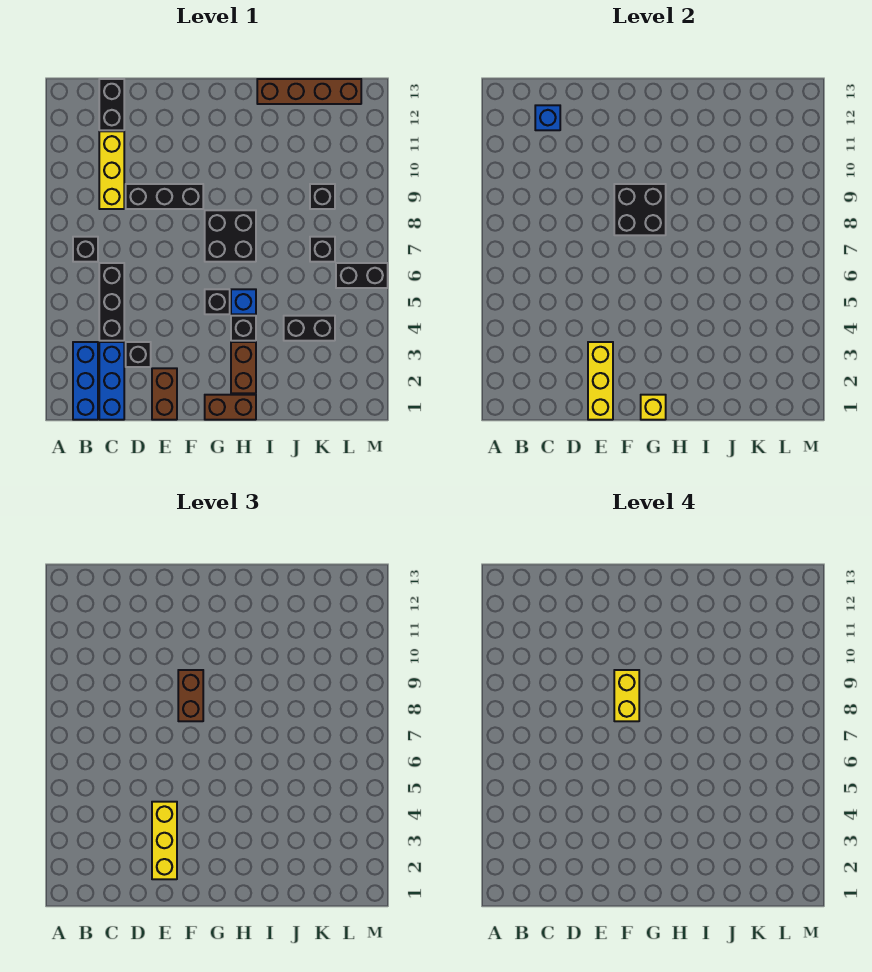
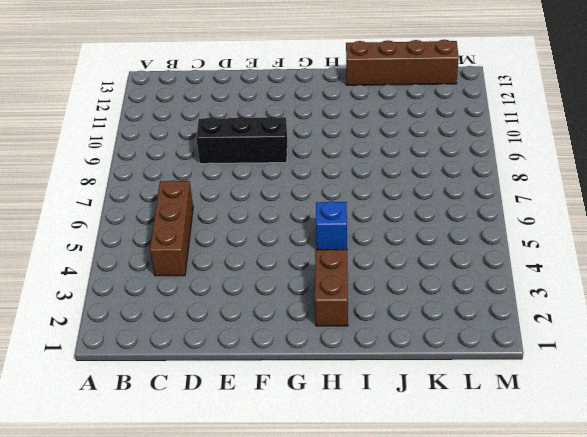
brown brick C4:C6 level 1 -> black brick C4:C6 level 1
none -> blue brick B1:B3 level 1
none -> black brick B7 level 1
none -> blue brick C1:C3 level 1

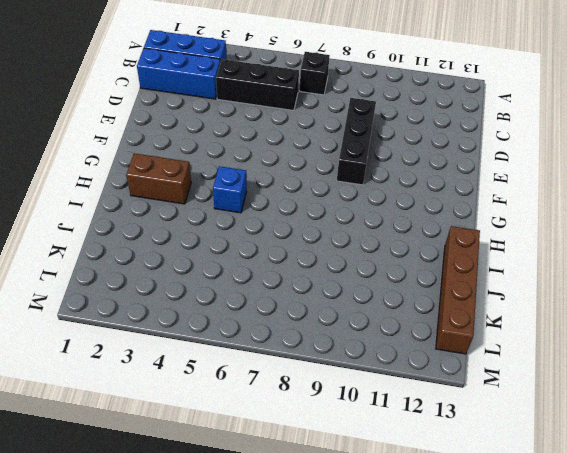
none -> yellow brick C9:C11 level 1
none -> black brick C12:C13 level 1
none -> black brick D3 level 1

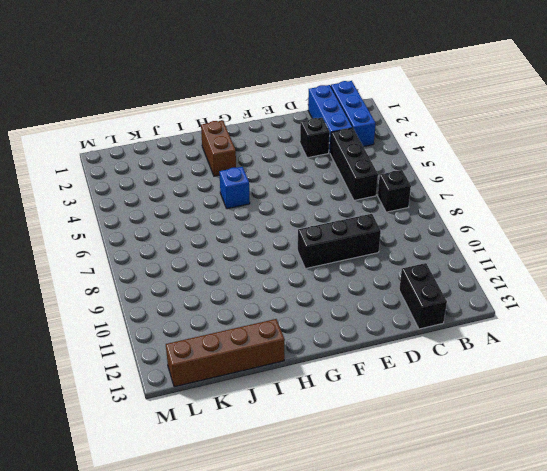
none -> yellow brick C9:C11 level 1
none -> brown brick E1:E2 level 1
none -> brown brick G1:H1 level 1

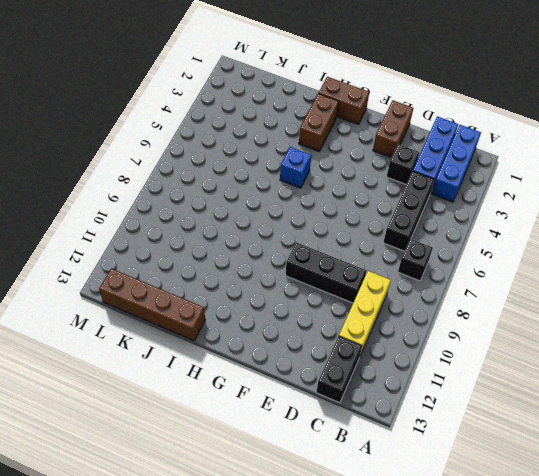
none -> black brick G5 level 1
none -> black brick G7:H8 level 1
none -> black brick H4 level 1

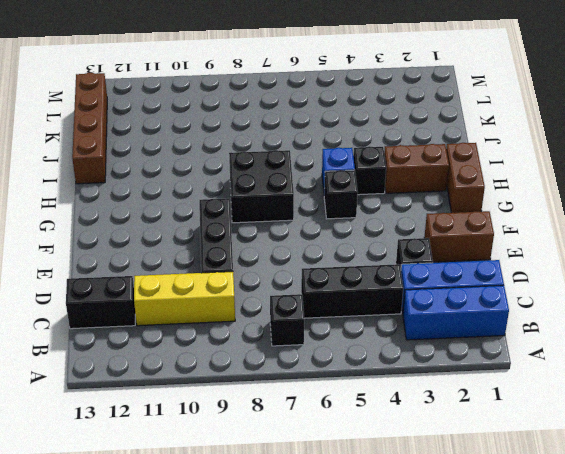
none -> black brick J4:K4 level 1
none -> black brick K7 level 1
none -> black brick K9 level 1

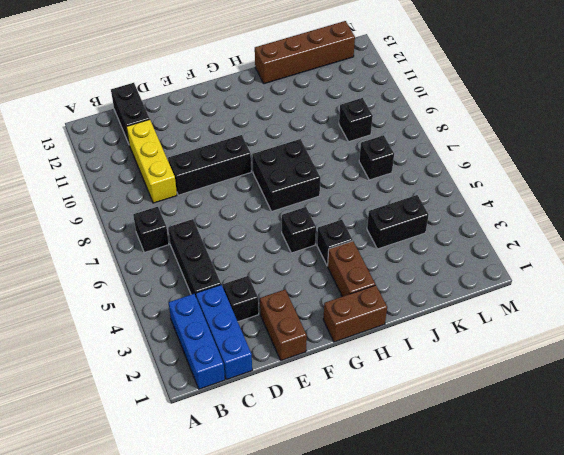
none -> blue brick H5 level 1
none -> black brick L6:M6 level 1
none -> blue brick C12 level 2

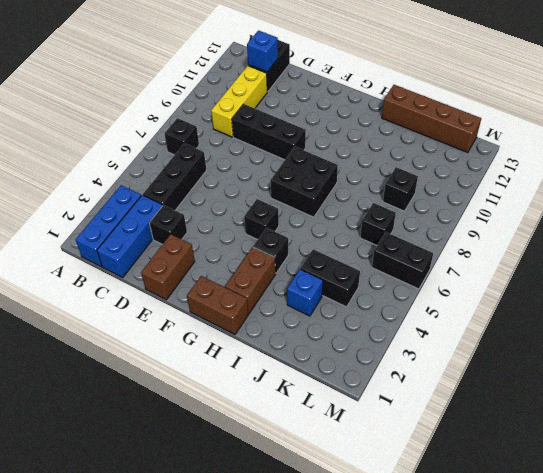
blue brick J3 level 1 -> blue brick H5 level 1
none -> yellow brick E1:E3 level 2
none -> black brick F8:G9 level 2
none -> yellow brick G1 level 2

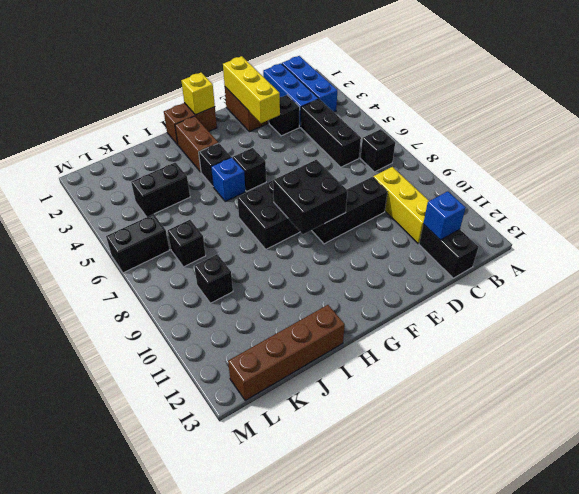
none -> yellow brick E2:E4 level 3
none -> brown brick F8:F9 level 3
none -> yellow brick F8:F9 level 4

